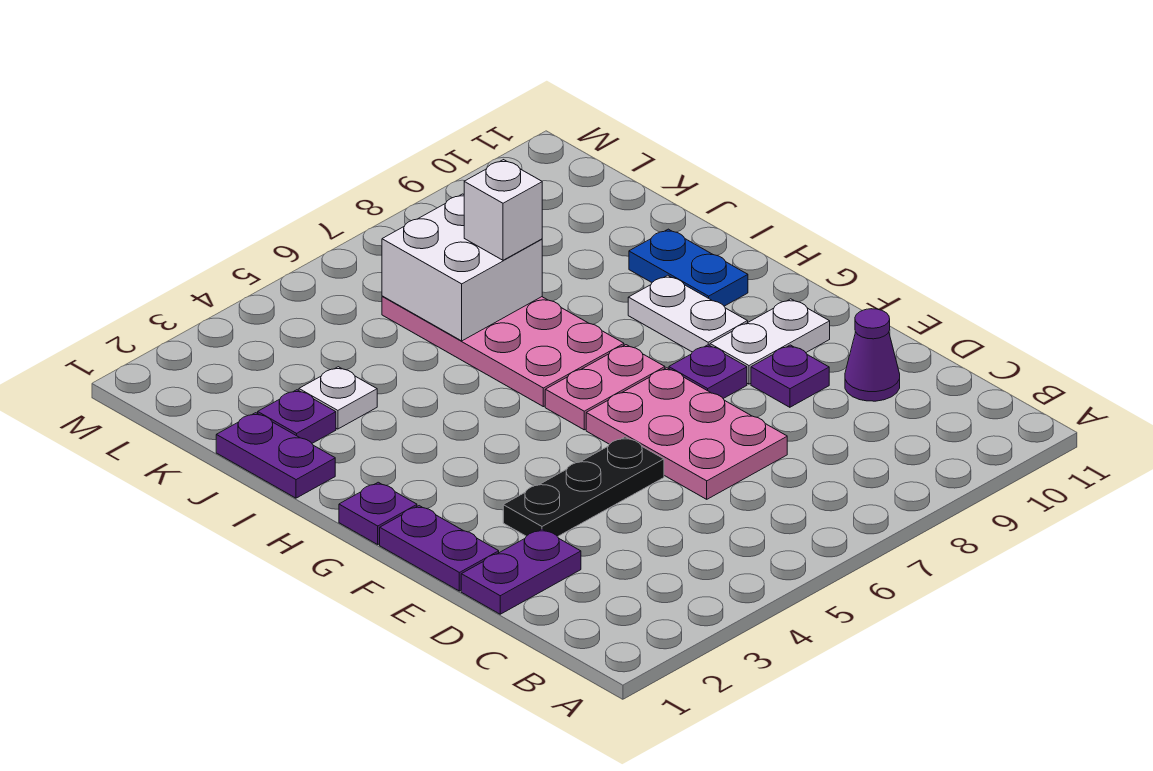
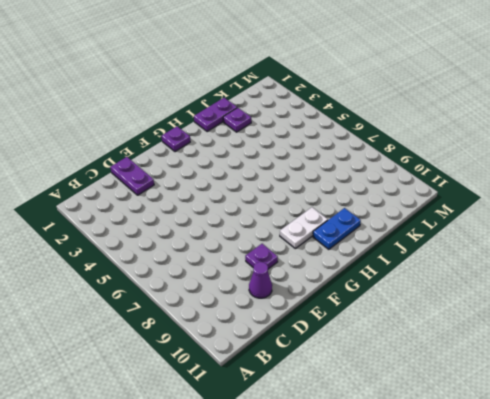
none -> pink plate D6:F7 level 1
none -> purple plate E1:F1 level 1
none -> black plate E3:E5 level 1

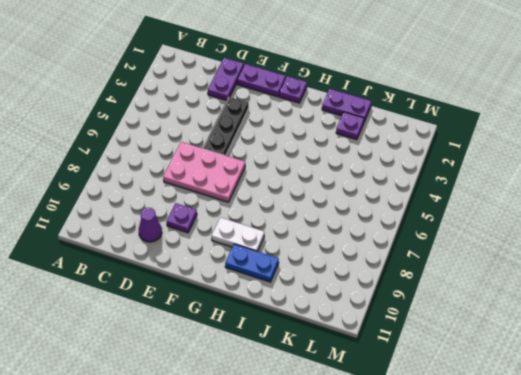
none -> purple plate F8 level 1
none -> white plate F9:F10 level 1
none -> pink plate G6:G7 level 1

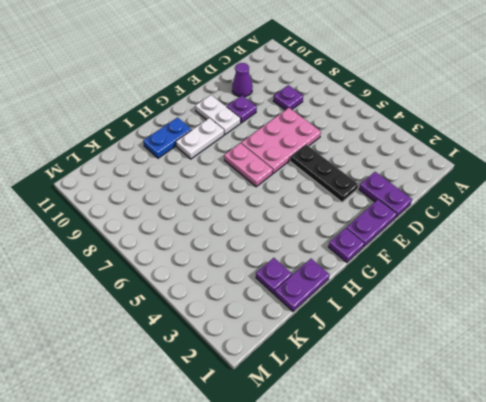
purple plate C8 level 1 -> purple plate F8 level 1
none -> pink plate H6:K7 level 1
none -> white plate J3 level 1
none -> white brick J6:K7 level 2

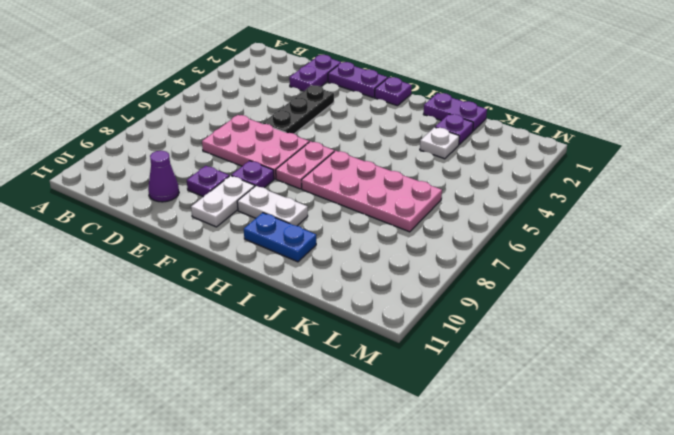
none -> white brick J6:K7 level 2
none -> white brick J7 level 3

